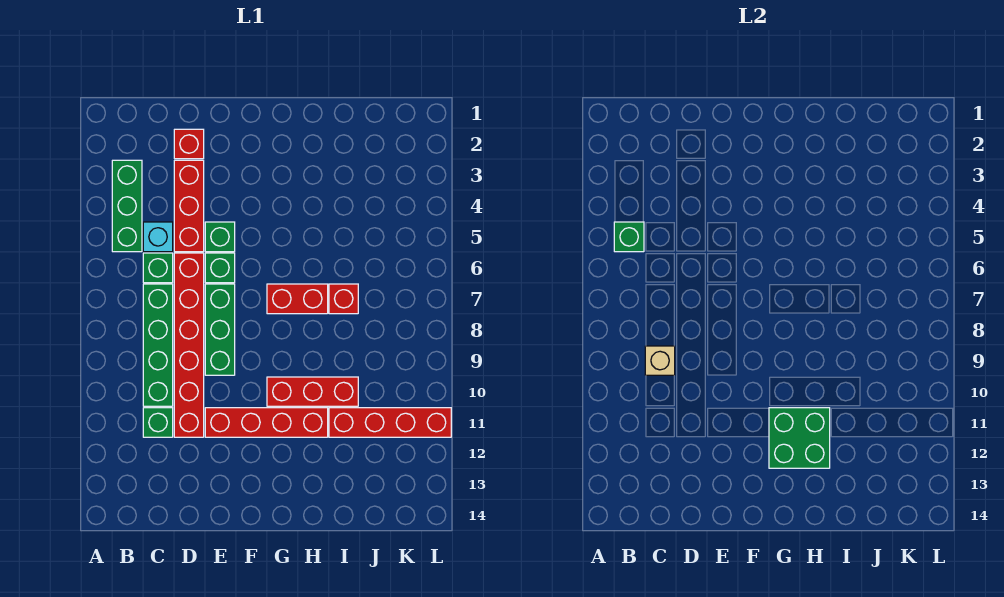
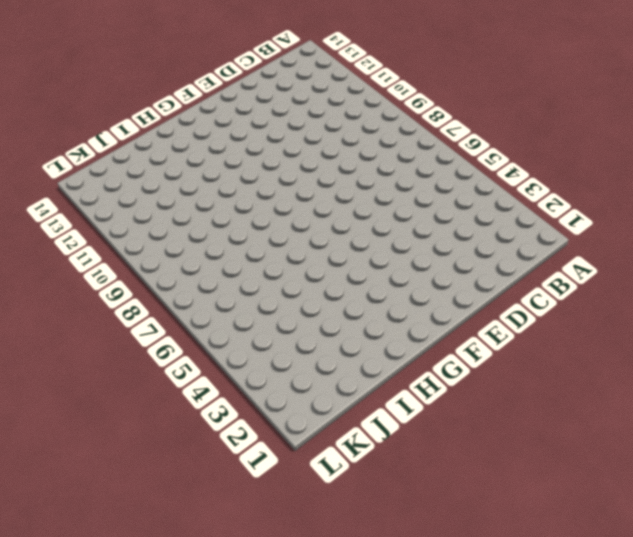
none -> green brick B3:B5 level 1
none -> cyan brick C5 level 1
none -> green brick C6 level 1

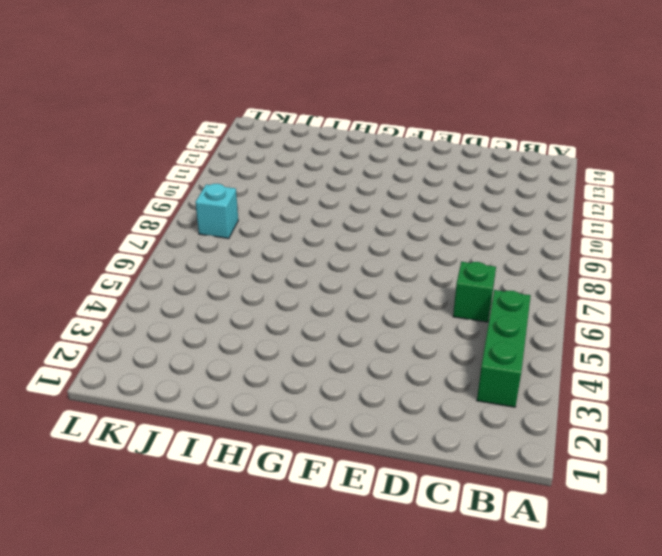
cyan brick K8 level 1 -> cyan brick C5 level 1
none -> green brick C7:C10 level 1
none -> green brick C11 level 1
none -> red brick D2 level 1

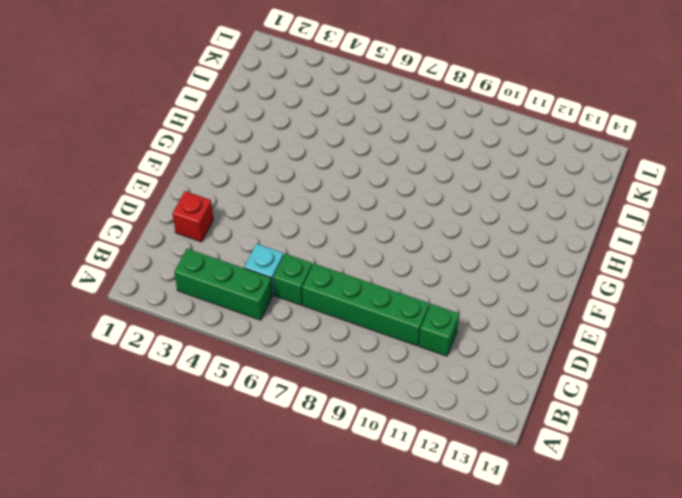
none -> red brick D3:D5 level 1
none -> red brick D6:D11 level 1
none -> green brick E5 level 1

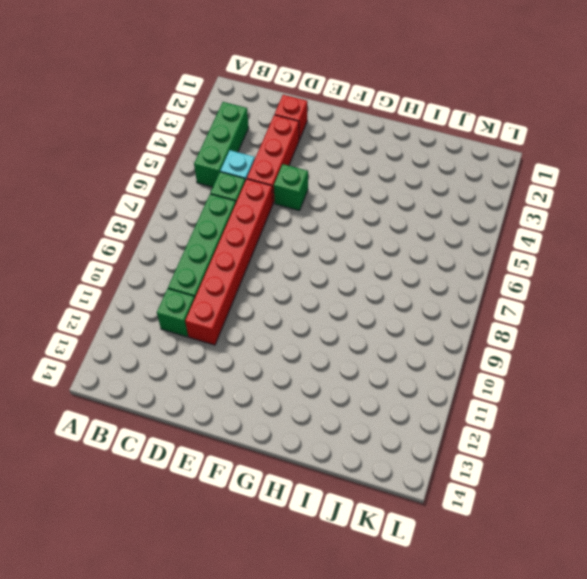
none -> green brick E6 level 1
none -> green brick E7:E9 level 1
none -> red brick E11:H11 level 1

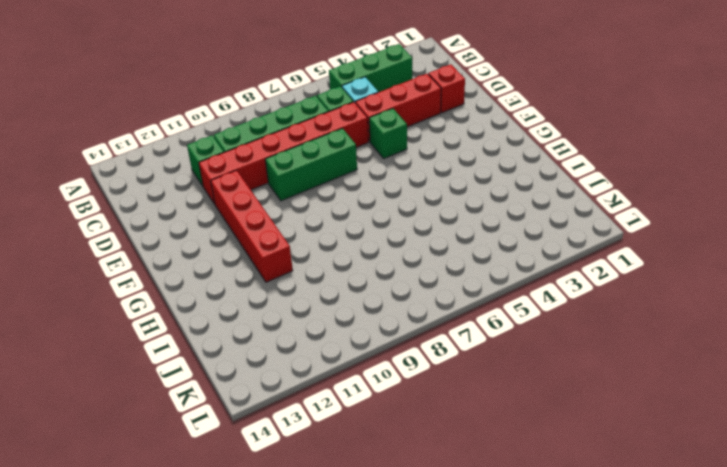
none -> green brick E6 level 1
none -> red brick G7:H7 level 1
none -> red brick G10:I10 level 1

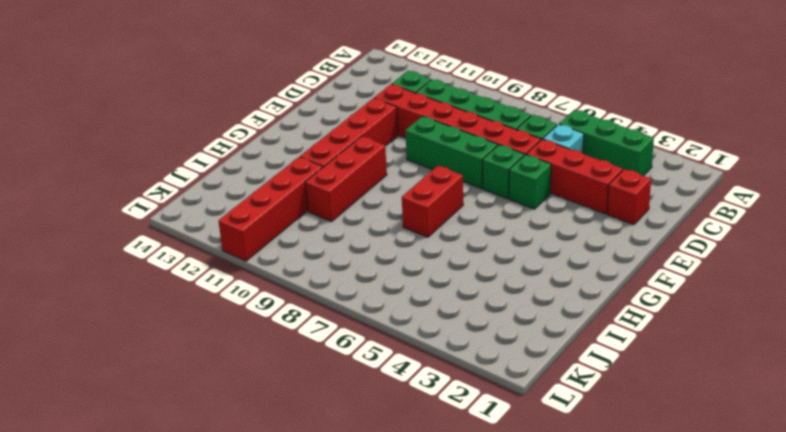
none -> red brick I7 level 1
none -> green brick B5 level 2
none -> tan brick C9 level 2

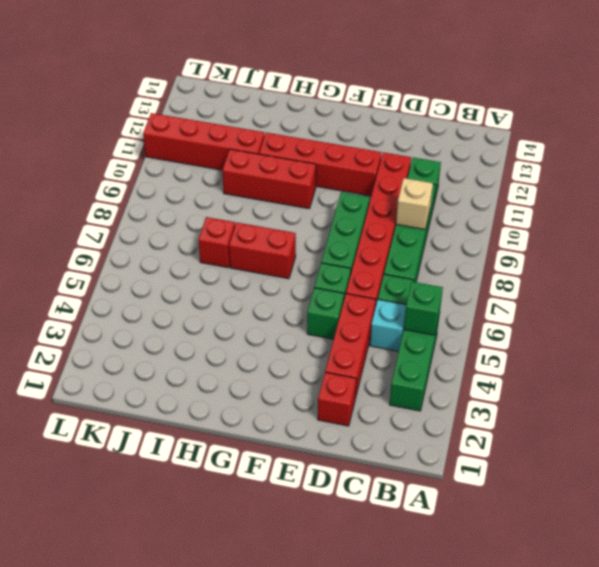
none -> green brick G11:H12 level 2

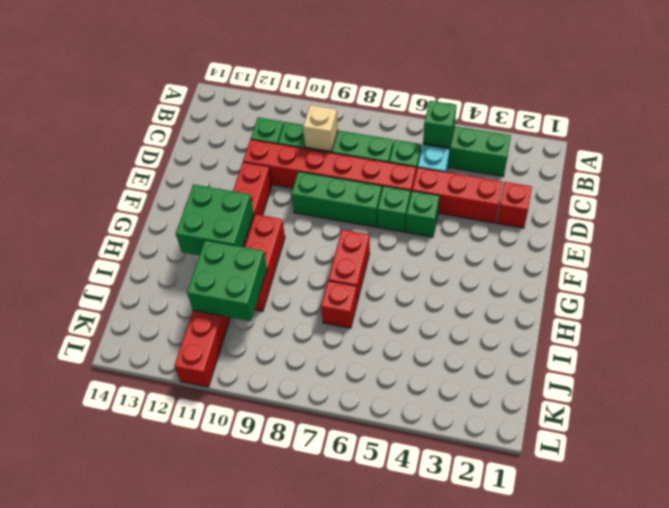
green brick I10:J11 level 2 -> none

